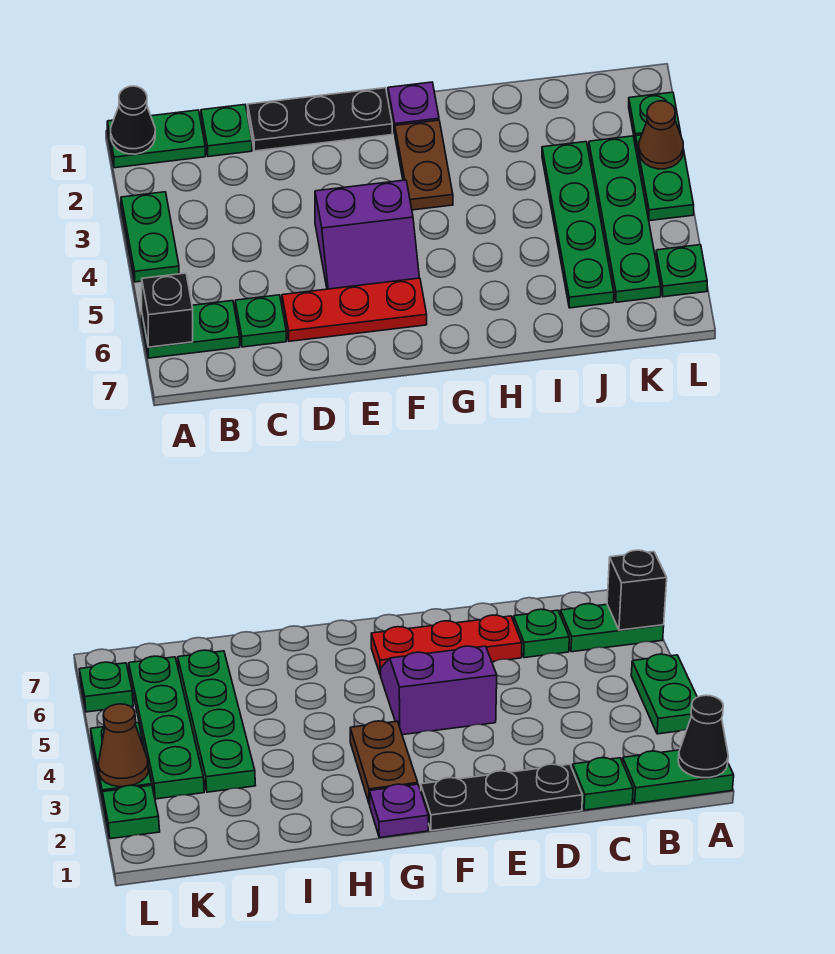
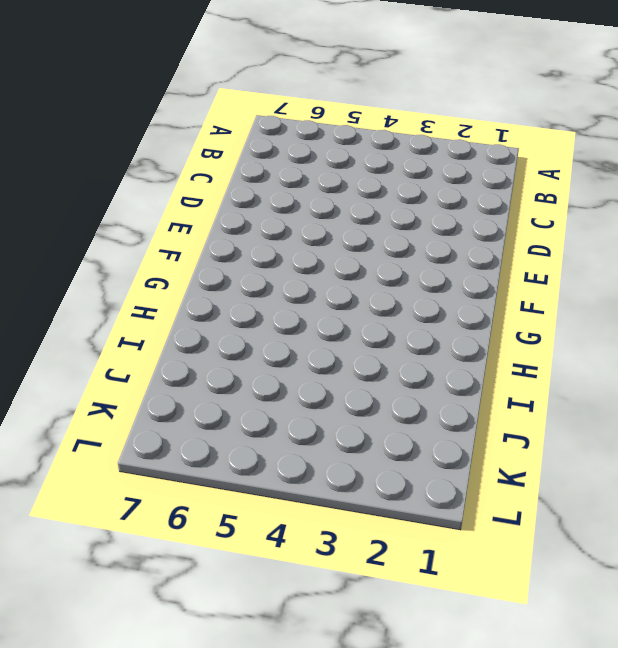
none -> green plate A1:B1 level 1
none -> green plate A3:A4 level 1
none -> green plate A6:B6 level 1

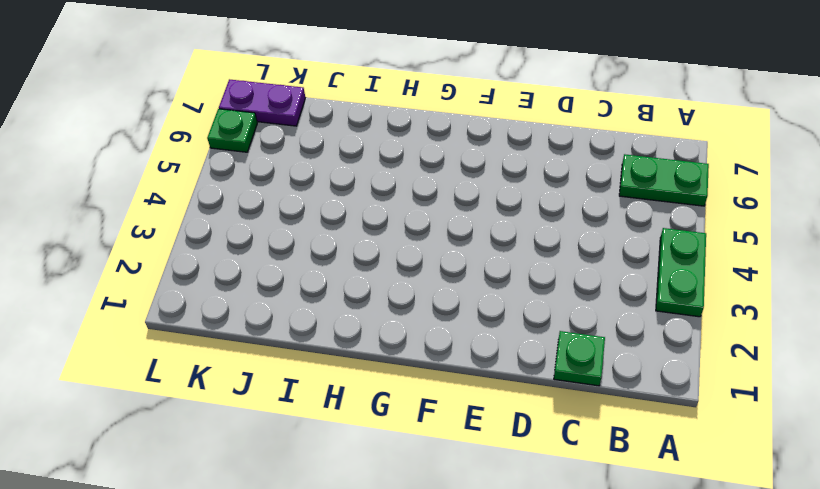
purple plate K7:L7 level 1 -> none
none -> green plate A1:B1 level 1
none -> green plate C6 level 1
none -> black plate D1:F1 level 1

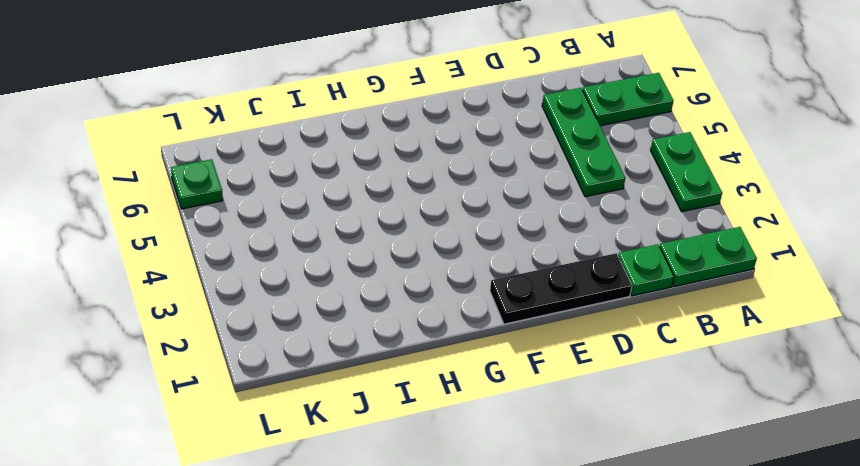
green plate C4:C6 level 1 -> green plate C6 level 1
none -> red plate D6:F6 level 1
none -> purple slope E4:F5 level 1 top 4
none -> purple plate G1 level 1

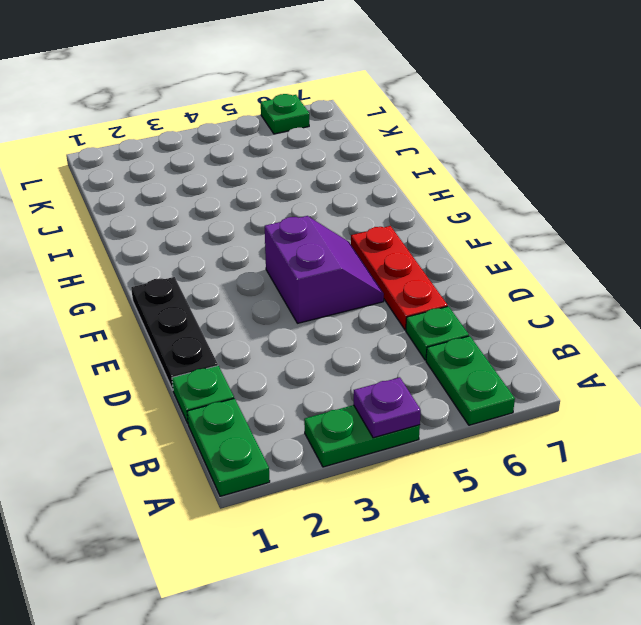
purple plate A4 level 2 -> purple plate G1 level 1
none -> brown plate G2:G3 level 1
none -> green plate J3:J6 level 1
none -> green plate K3:K6 level 1

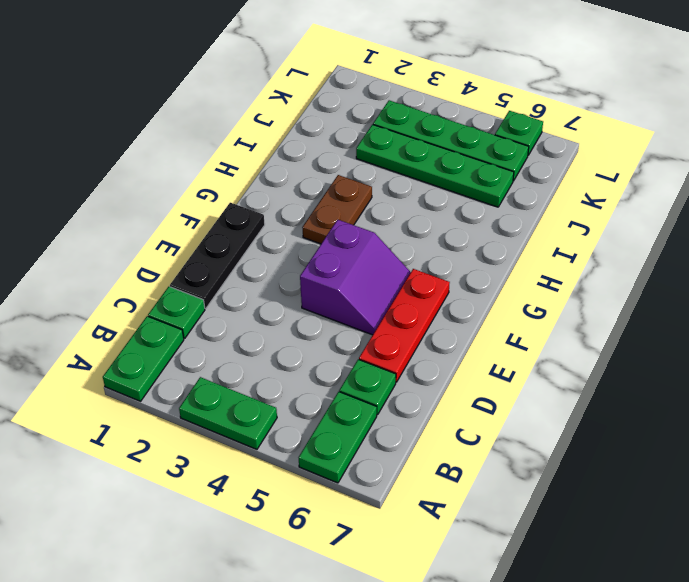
brown plate G3:H3 level 1 -> brown plate G2:G3 level 1
none -> purple plate G1 level 1
none -> green plate L2 level 1
none -> green plate L3:L4 level 1

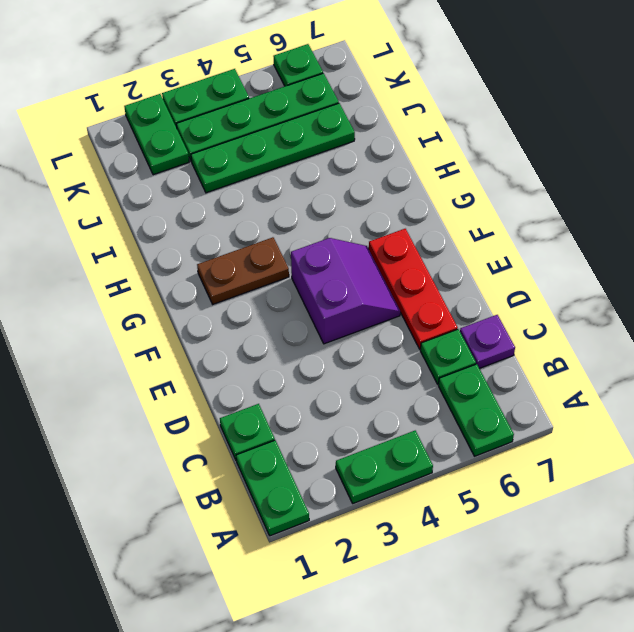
purple plate C7 level 1 -> purple plate G1 level 1
green plate K2:L2 level 1 -> green plate L2 level 1
none -> black plate D1:F1 level 1
none -> black cone A1 level 2
none -> black brick A6 level 2

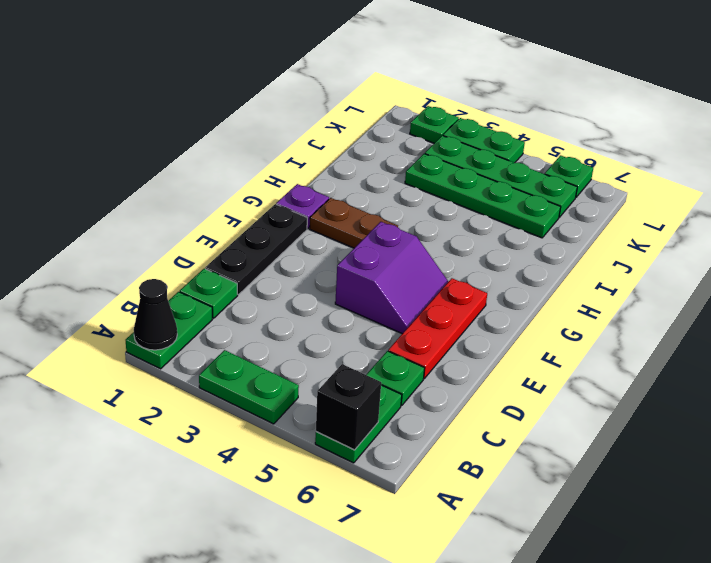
none -> brown cone L3 level 2

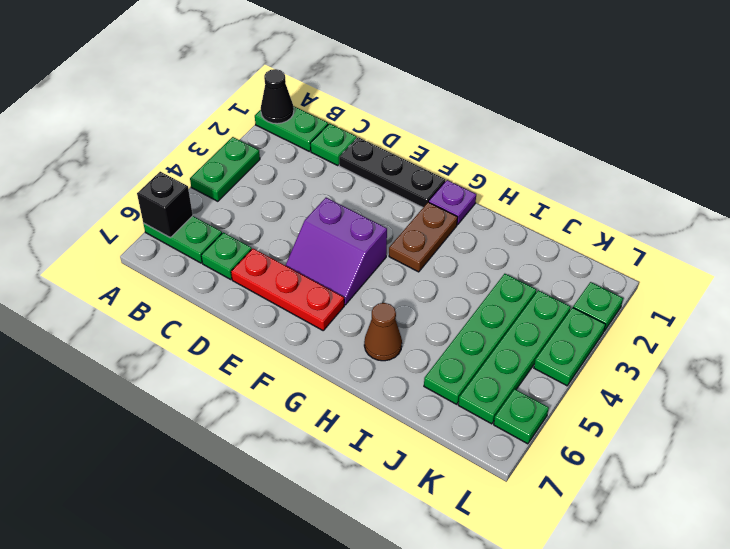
brown cone H6 level 1 -> brown cone L3 level 2

